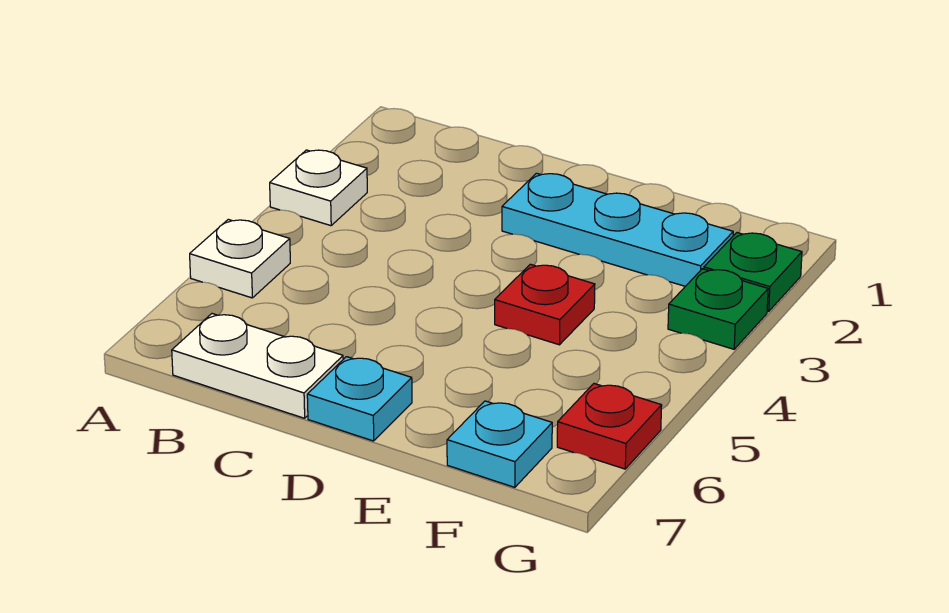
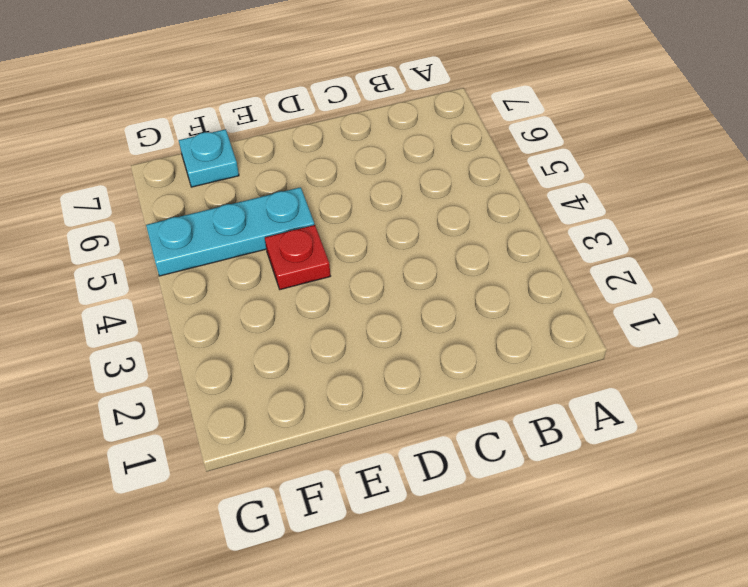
cyan plate E5:G5 level 1 -> cyan plate D2:F2 level 1
none -> white plate A3 level 1
none -> white plate A5 level 1

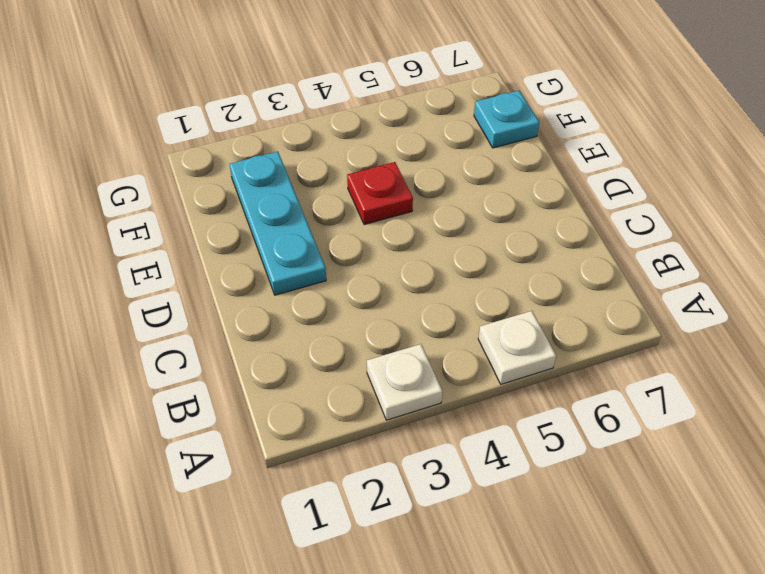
none -> white plate B7:C7 level 1
none -> cyan plate D7 level 1

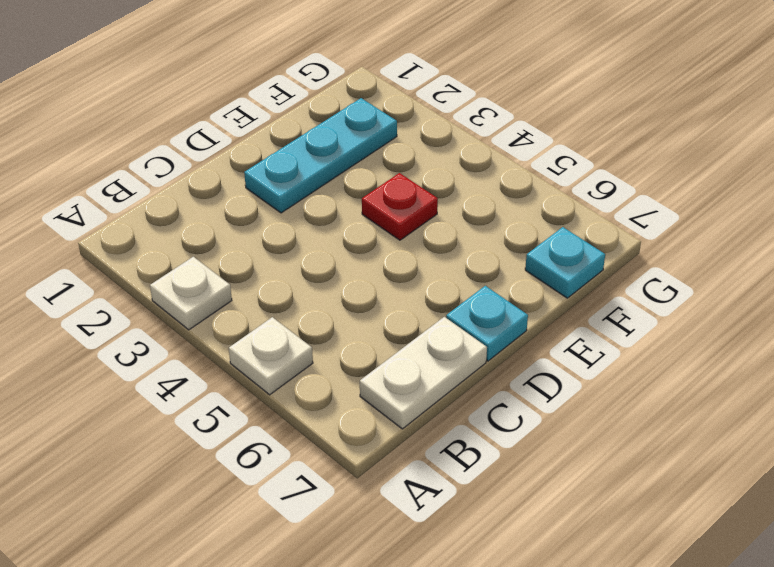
none -> green plate G2 level 1
none -> green plate G3 level 1

